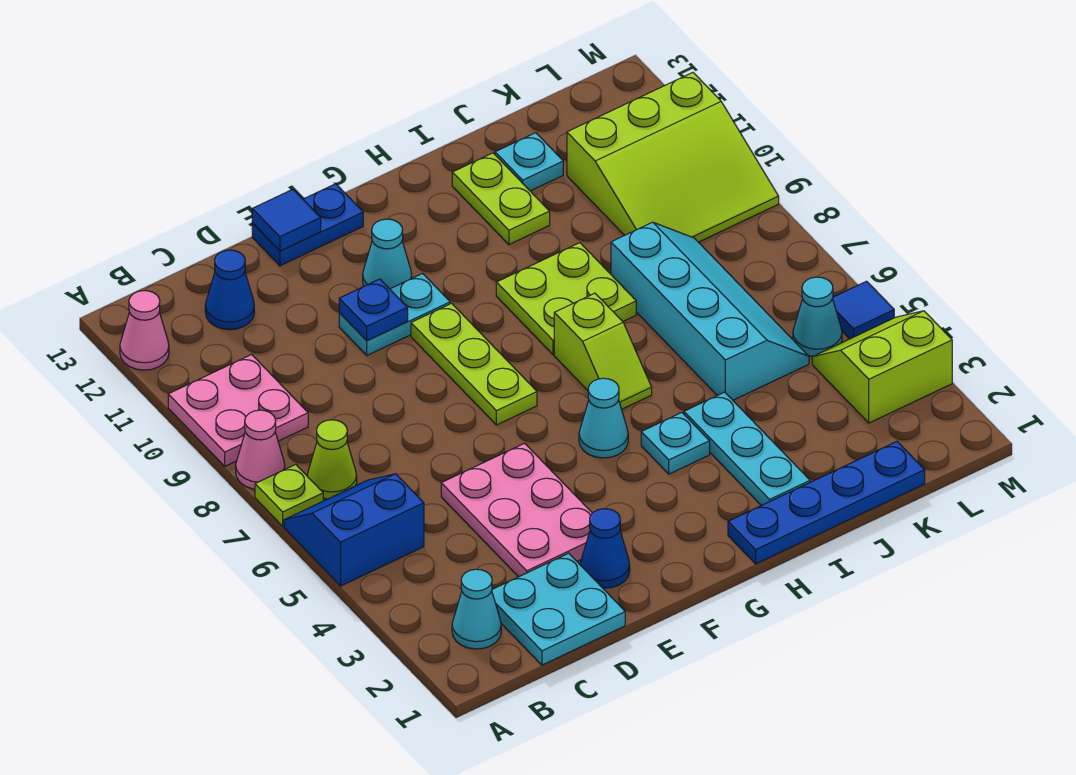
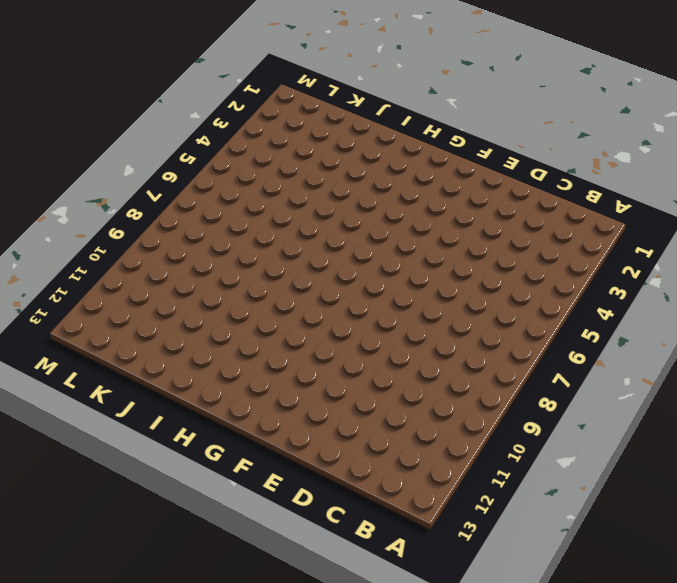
none -> blue slope A5:B6 level 1 top 5
none -> lime plate A7 level 1
none -> pink cone A8 level 1
none -> pink plate A9:B10 level 1

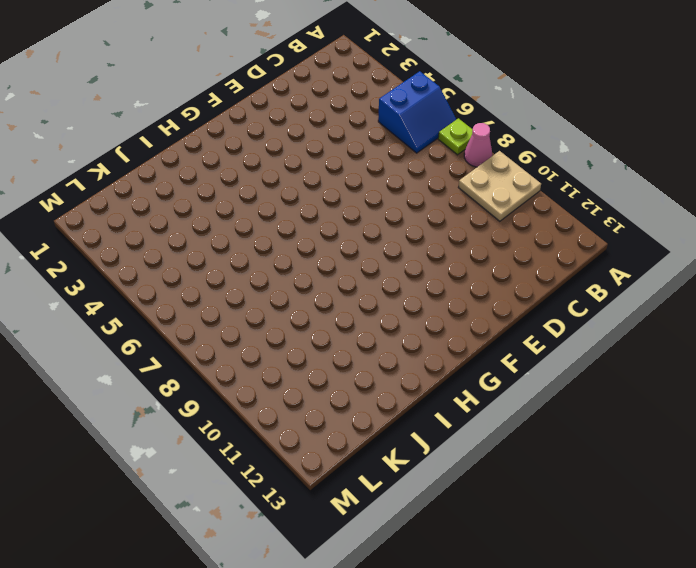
tan plate A9:B10 level 1 -> pink plate A9:B10 level 1
none -> pink cone A12 level 1
none -> cyan cone B2 level 1
none -> lime cone B7 level 1
none -> cyan plate C1:D2 level 1

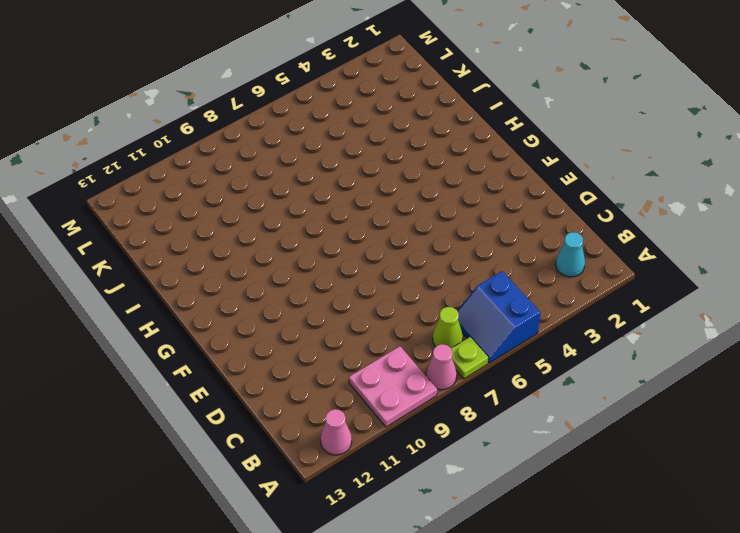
none -> cyan plate C1:D2 level 1
none -> blue cone C12 level 1
none -> pink plate D3:E5 level 1
none -> blue cone E2 level 1

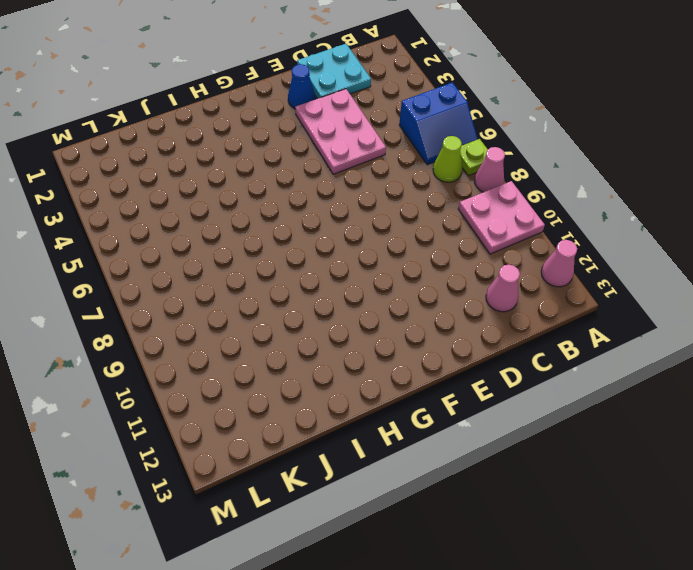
pink cone C12 level 1 -> blue cone C12 level 1
none -> cyan cone B2 level 1
none -> cyan plate E10:F10 level 1
none -> blue plate E13:F13 level 1
none -> lime plate F7:F9 level 1

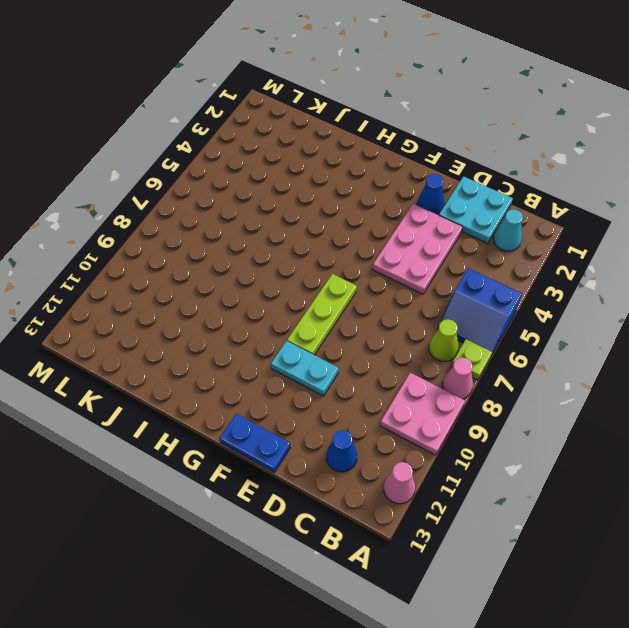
none -> cyan cone F11 level 1
none -> cyan cone G5 level 1
none -> blue plate H1:K1 level 1
none -> cyan plate H4 level 1

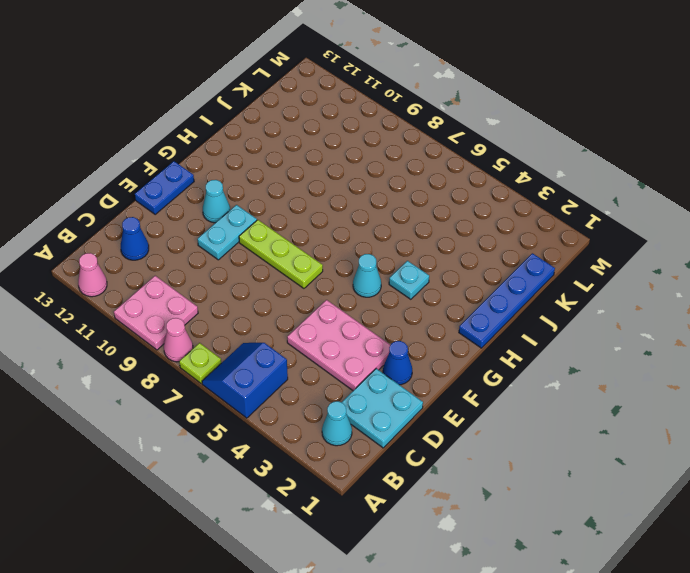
none -> lime cone B7 level 1
none -> lime slope H6:H7 level 1 top 7
none -> lime plate H8:I9 level 1
none -> cyan plate I2:I4 level 1

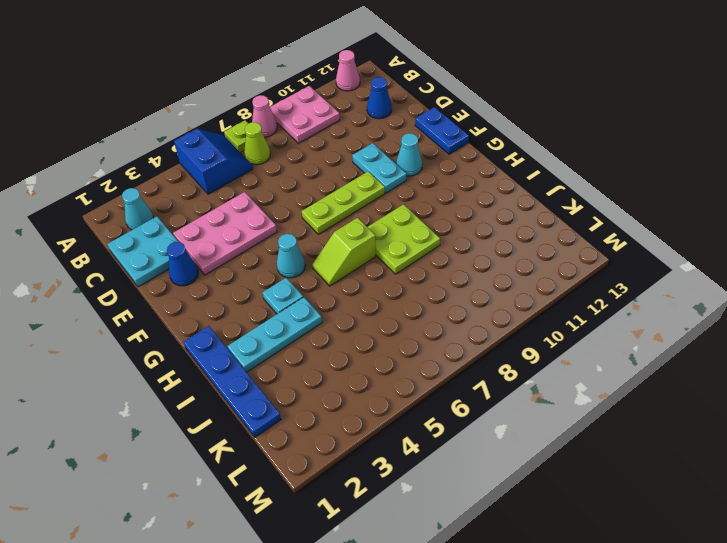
none -> lime plate I11:I12 level 1
none -> cyan slope J5:K8 level 1 top J
none -> cyan plate J12 level 1
none -> lime slope K9:M11 level 1 top 11

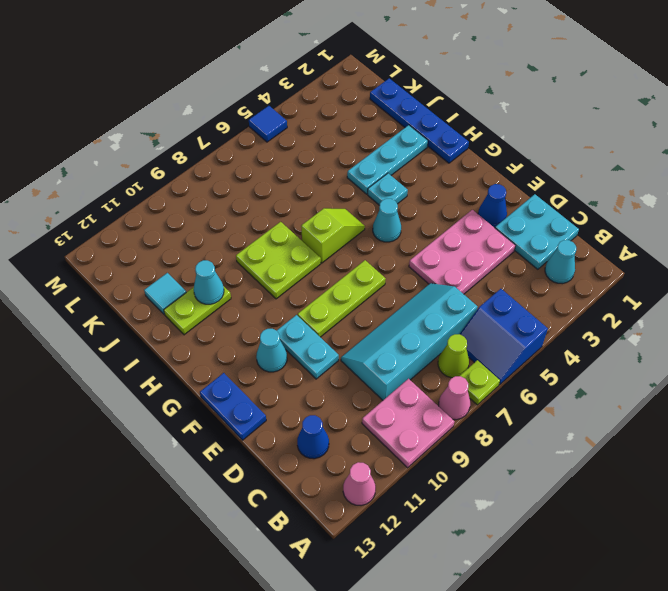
cyan slope C6:D9 level 1 top C -> cyan slope J5:K8 level 1 top J
cyan cone I11 level 2 -> cyan cone L5 level 1
cyan tile J12 level 1 -> cyan plate J12 level 1
none -> lime slope K9:M11 level 1 top 11
none -> lime slope L3:M4 level 1 top 3
none -> blue plate E10 level 2
none -> blue tile E13 level 2

